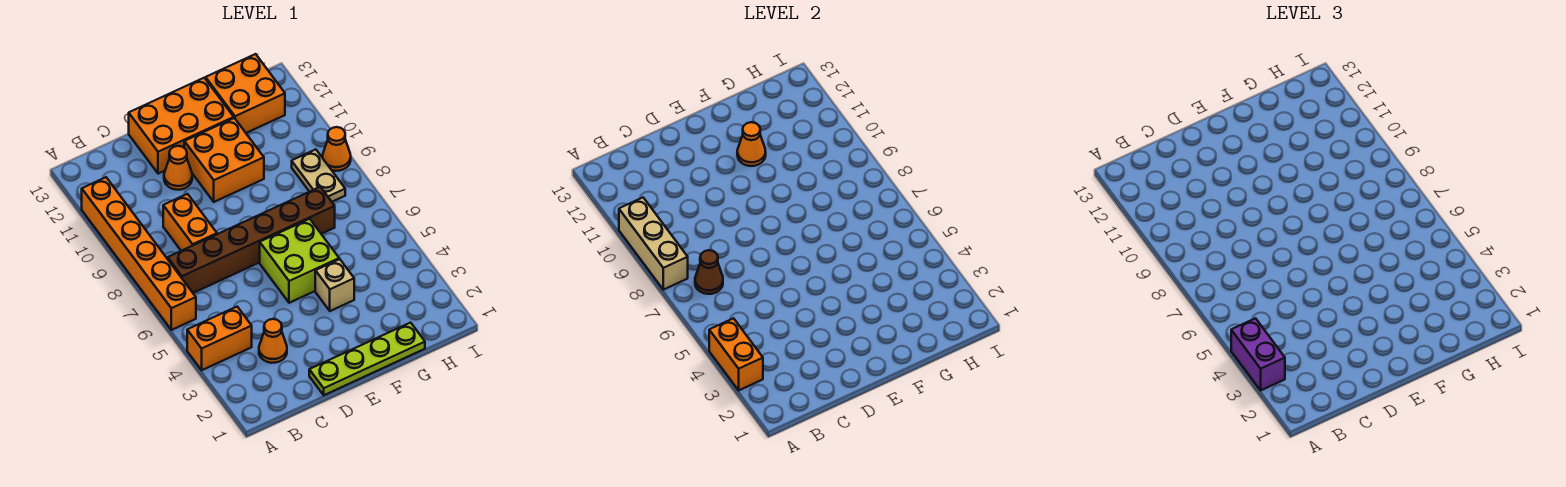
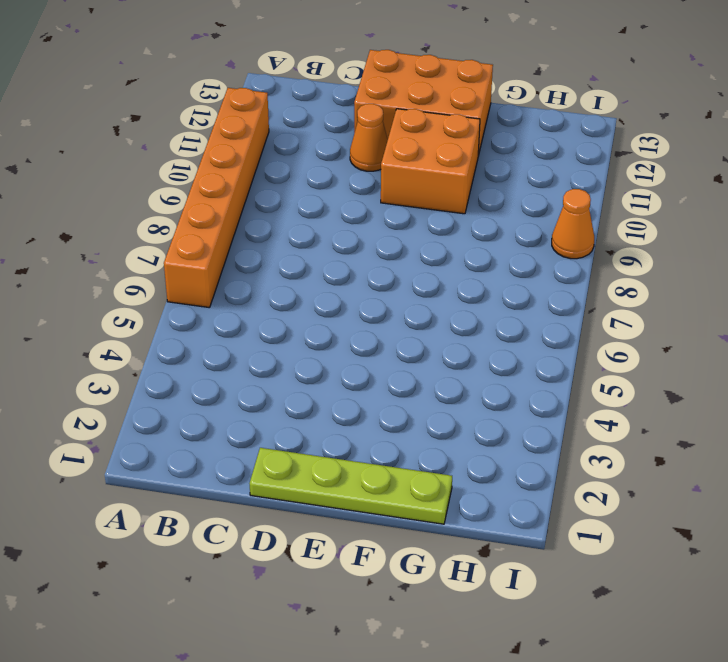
none -> orange brick A4:B4 level 1
none -> brown brick B7:G7 level 1
none -> orange cone C3 level 1

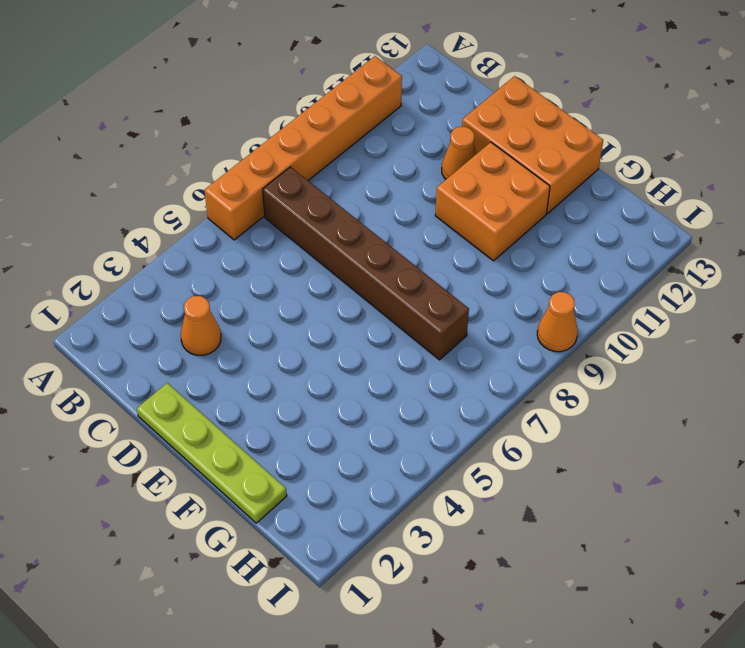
none -> orange brick A4:B4 level 1
none -> orange brick C8:C9 level 1
none -> lime brick E5:F6 level 1

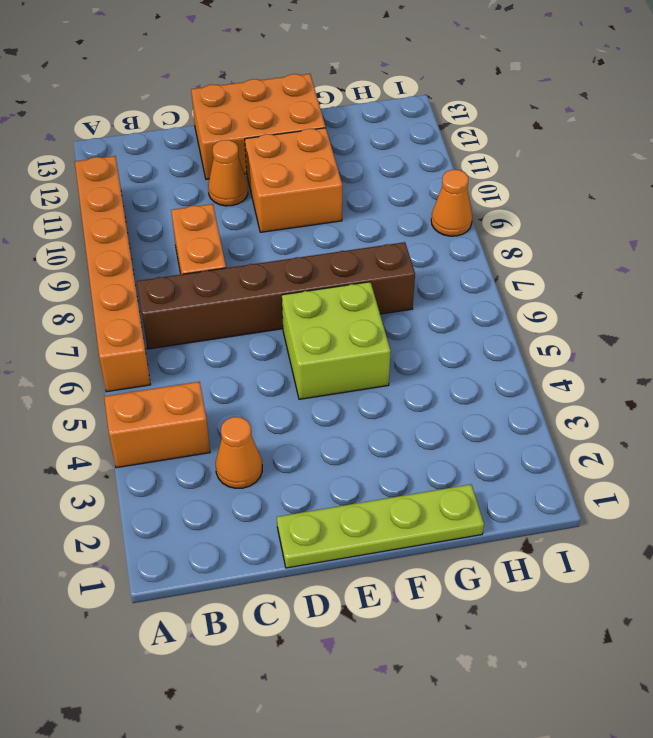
none -> tan brick F4 level 1
none -> orange brick G12:H13 level 1
none -> tan plate H8:H9 level 1

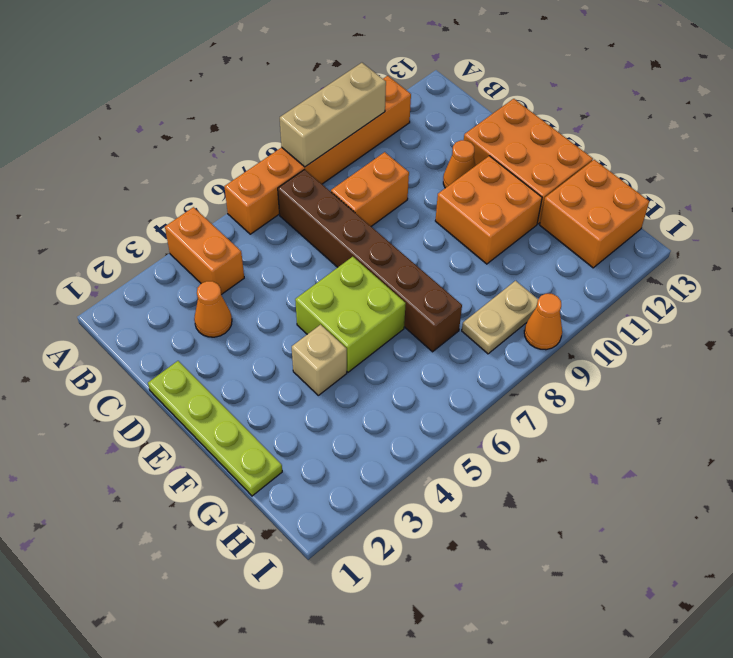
none -> orange brick A3:A4 level 2
none -> brown cone B7 level 2
none -> orange cone F11 level 2

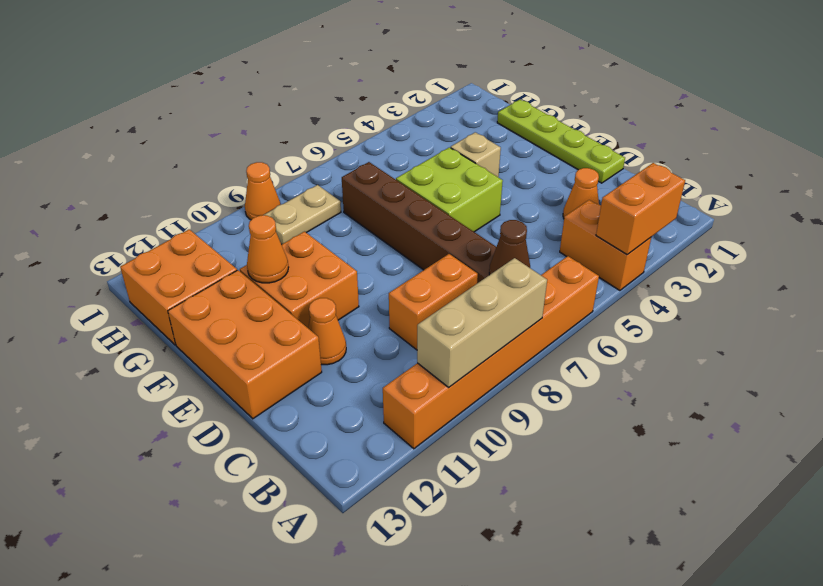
none -> purple brick A3:A4 level 3

